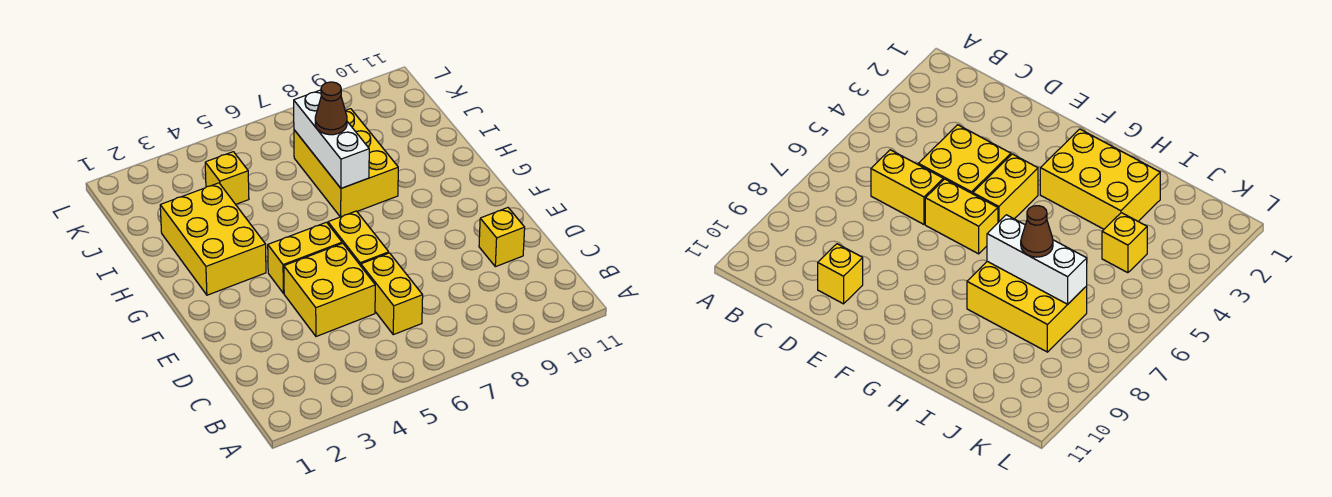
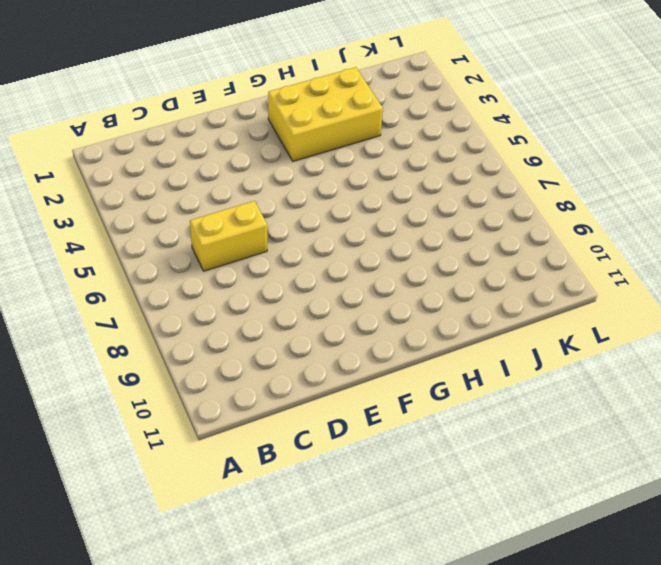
none -> yellow brick D4:E5 level 1
none -> yellow brick D10 level 1

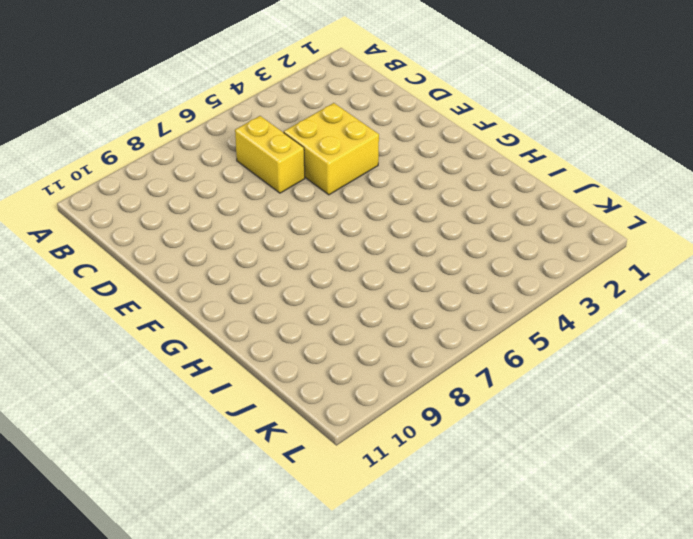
none -> yellow brick D10 level 1
none -> yellow brick E6:F6 level 1

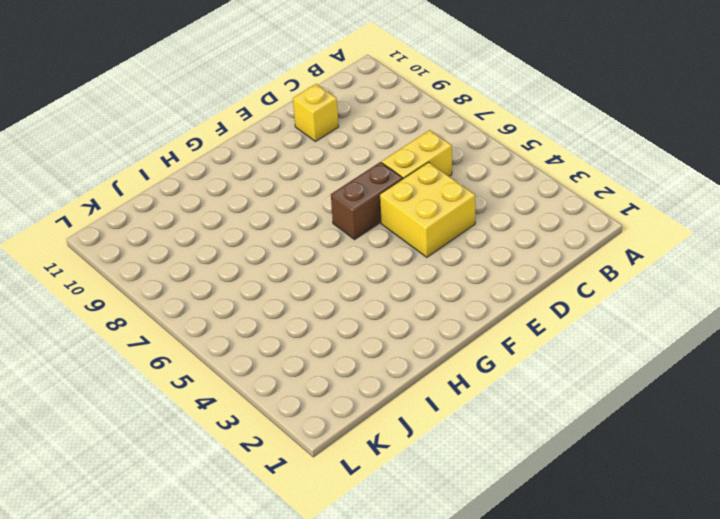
brown brick E6:F6 level 1 -> yellow brick E6:F6 level 1
none -> yellow brick F4:F5 level 1
none -> yellow brick G2:I3 level 1

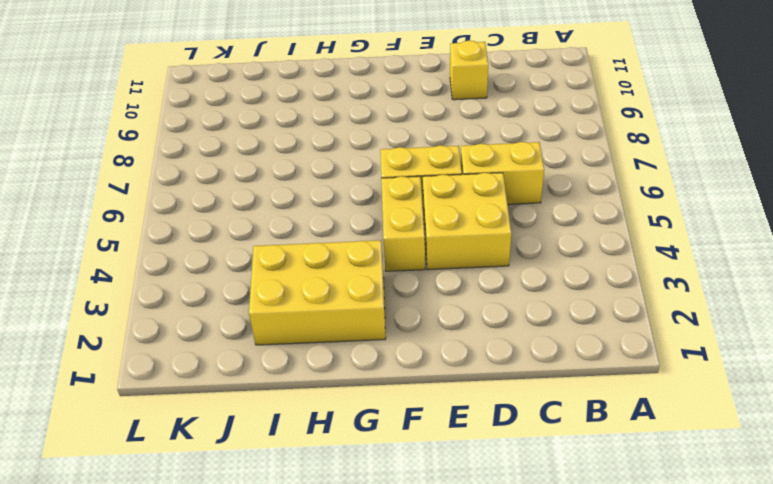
none -> yellow brick H7:J8 level 1
none -> yellow brick J4 level 1

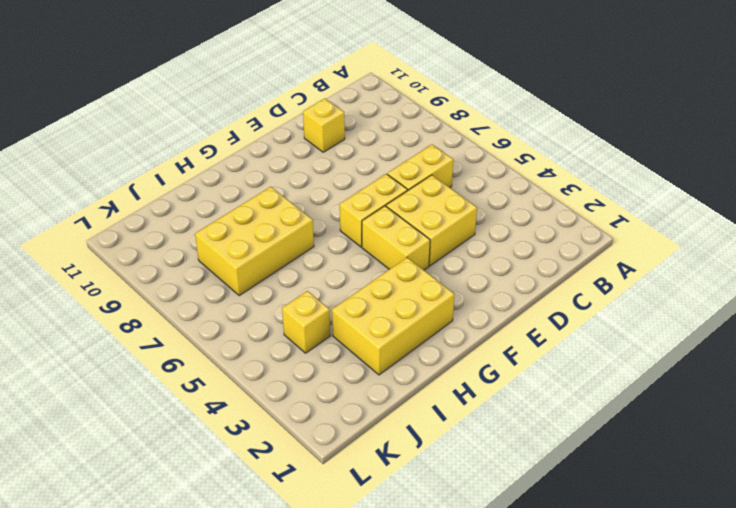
none -> white brick H7:J7 level 2
none -> brown cone I7 level 3

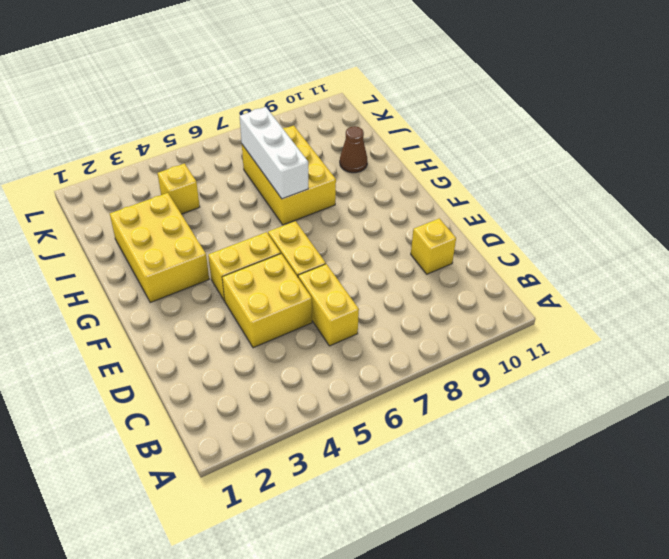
brown cone I10 level 1 -> brown cone I7 level 3

